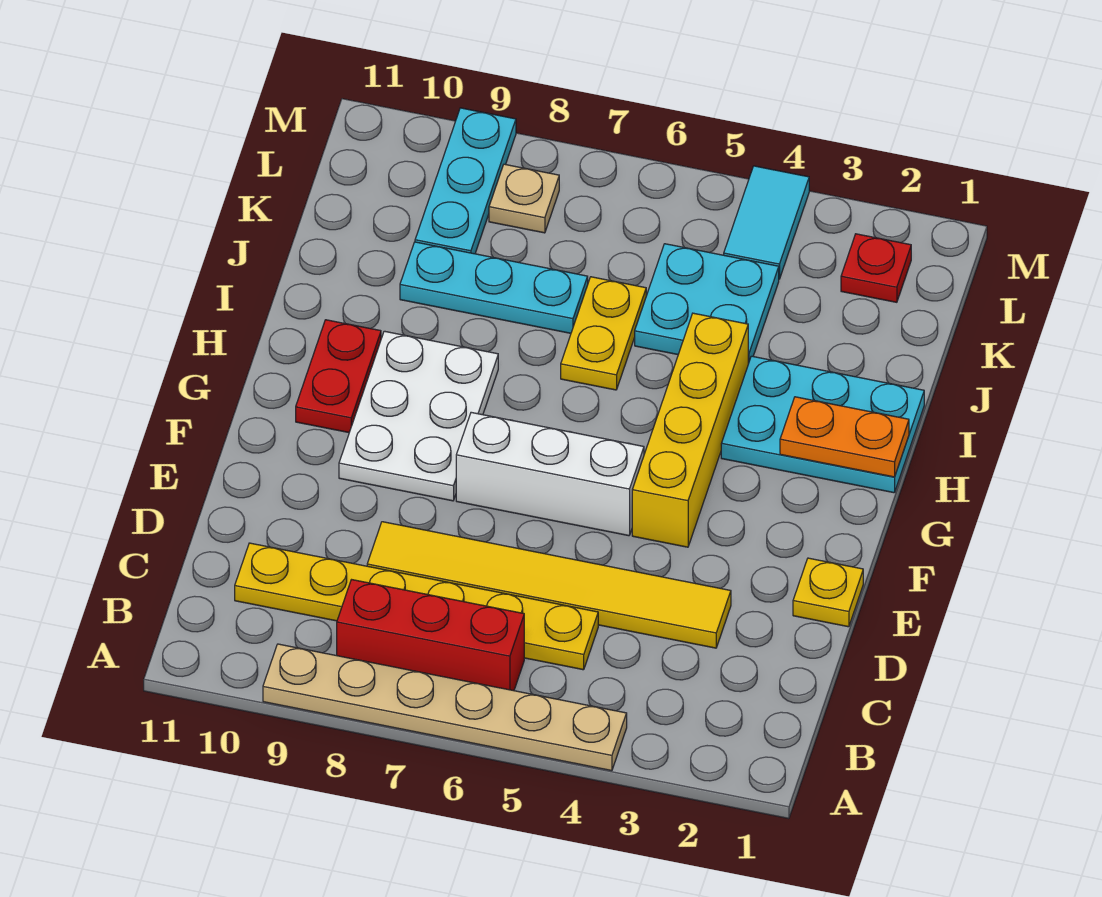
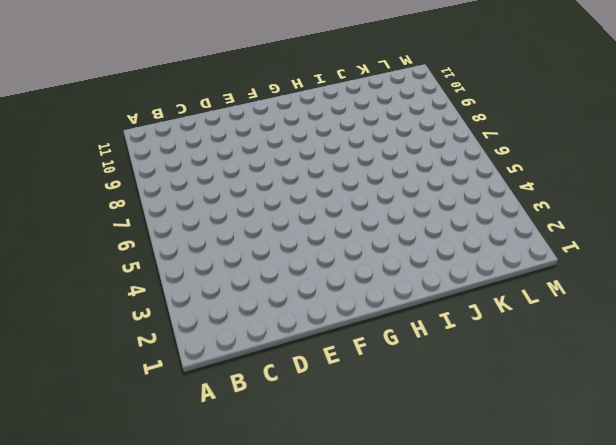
none -> tan plate A4:A9 level 1
none -> red brick B6:B8 level 1
none -> yellow plate C5:C10 level 1

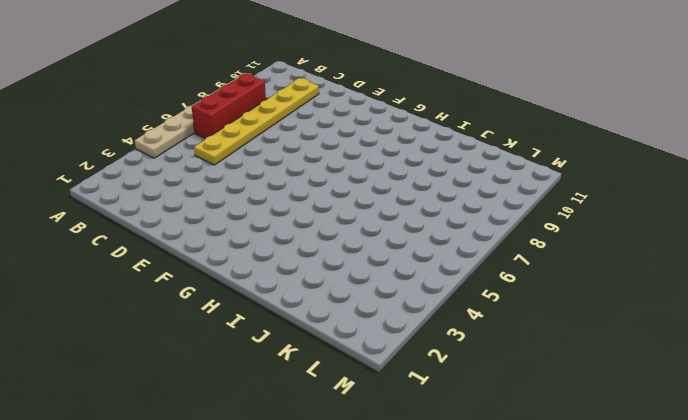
none -> yellow tile D3:D8 level 1
none -> yellow plate E1 level 1
none -> yellow brick F4:I4 level 1

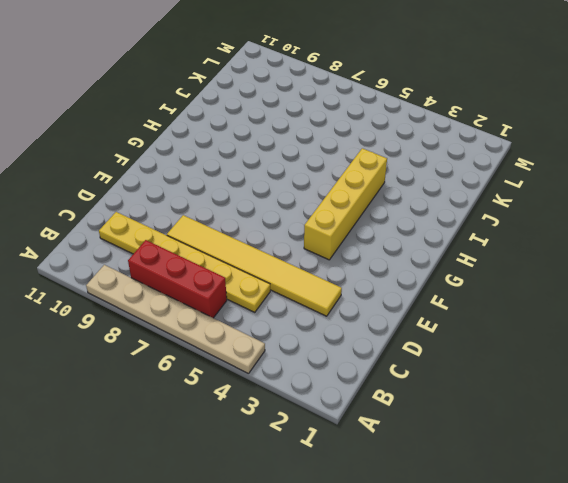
none -> yellow plate E1 level 1
none -> white brick F5:F7 level 1
none -> white plate F8:H9 level 1

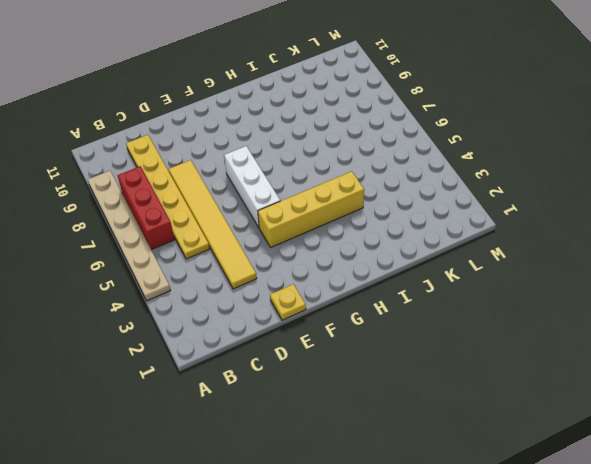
none -> white plate F8:H9 level 1
none -> red plate G10:H10 level 1
none -> cyan plate H1:I3 level 1

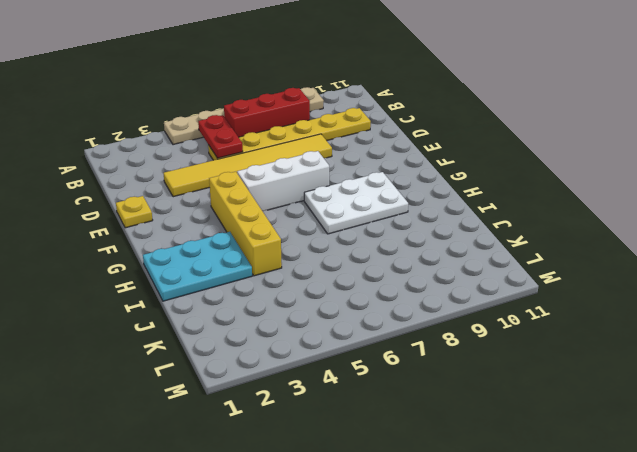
red plate B5:C5 level 2 -> red plate G10:H10 level 1
white plate G7:H9 level 1 -> white plate F8:H9 level 1
none -> yellow plate I6:J6 level 1
none -> cyan plate J4:K5 level 1
none -> cyan plate J7:J9 level 1

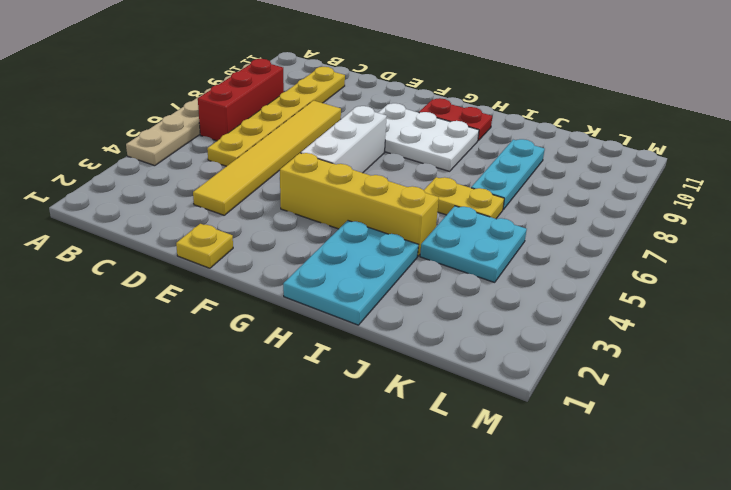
none -> cyan plate K9:M9 level 1
none -> red plate L2 level 1
none -> cyan tile L4:M4 level 1

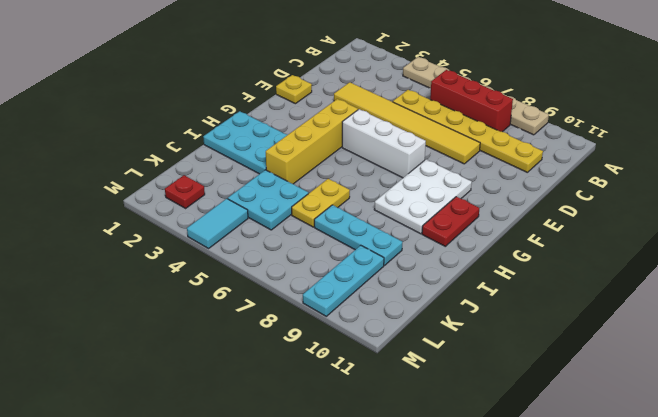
none -> tan plate L8 level 1
none -> orange plate H1:H2 level 2

